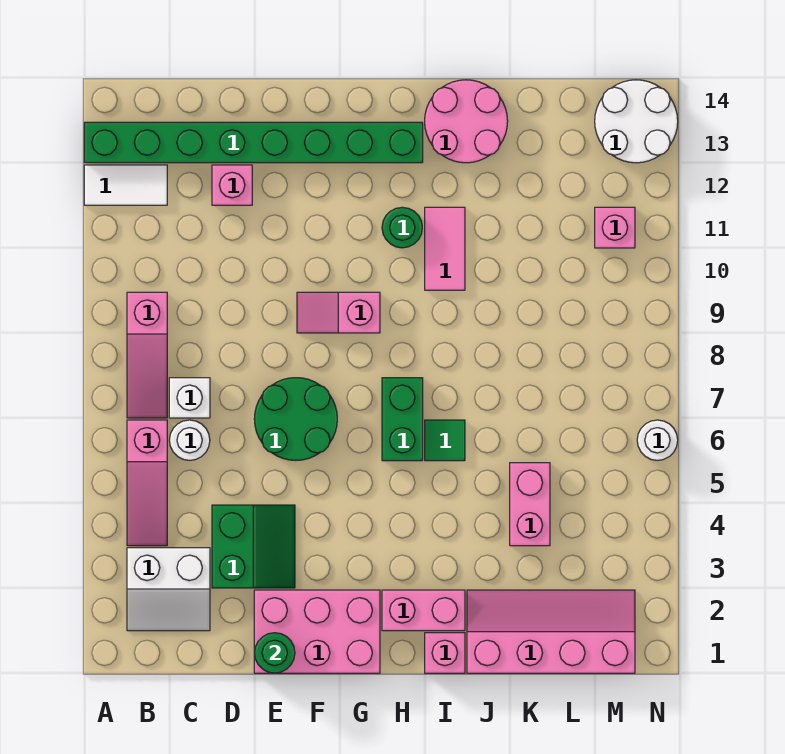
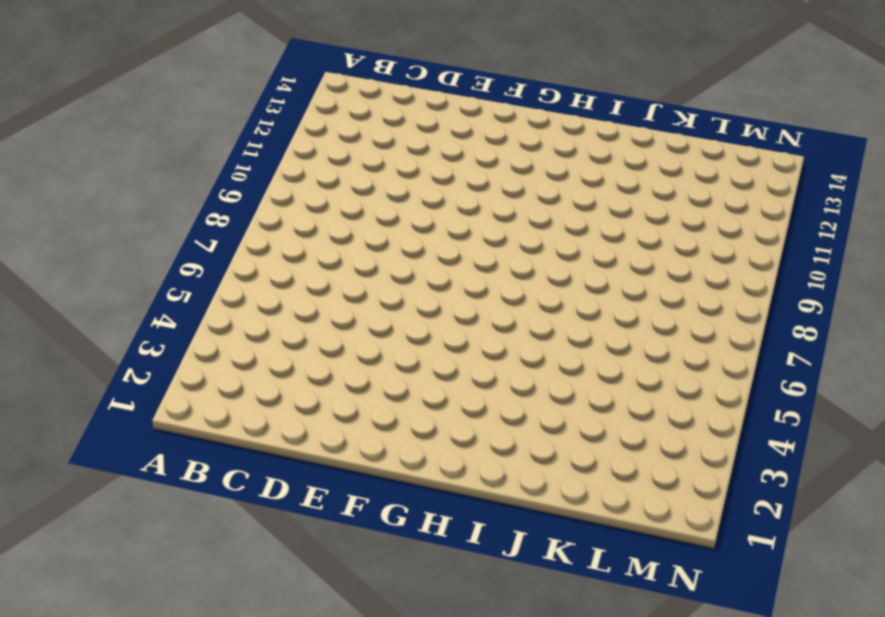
none -> white tile A12:B12 level 1
none -> green brick A13:H13 level 1
none -> white slope B2:C3 level 1 top 3

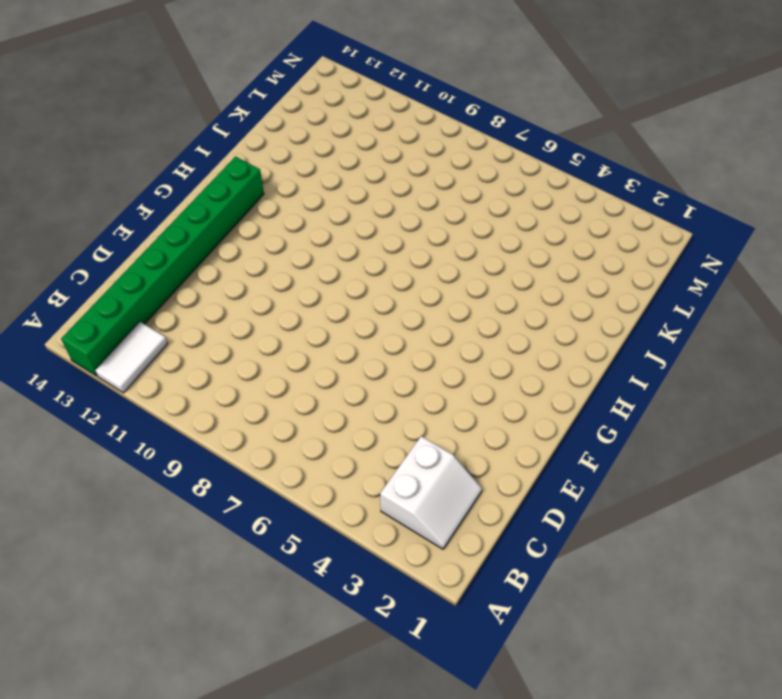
none -> pink slope B4:B6 level 1 top 6
none -> pink slope B7:B9 level 1 top 9
none -> white round brick C6 level 1

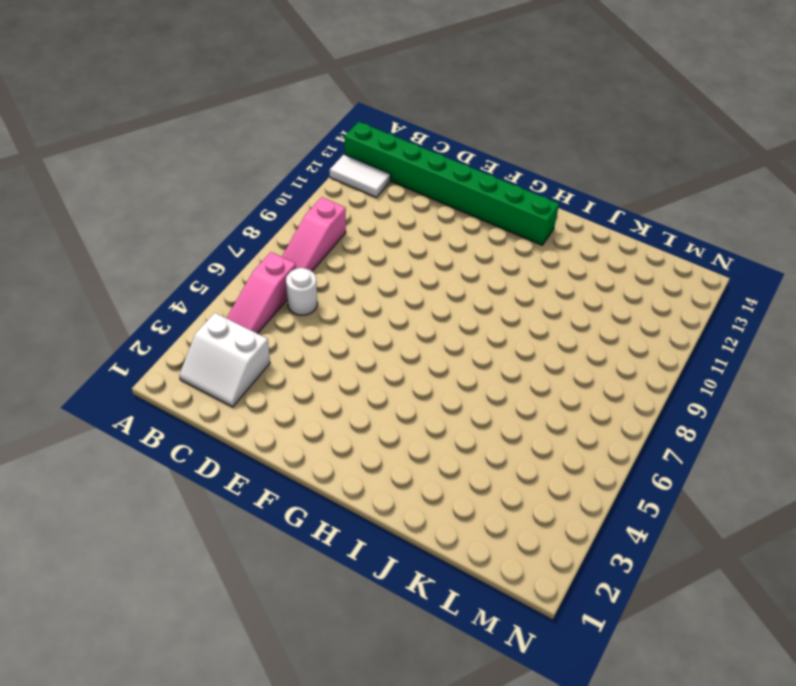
none -> white brick C7 level 1
none -> green slope D3:E4 level 1 top D
none -> pink brick D12 level 1

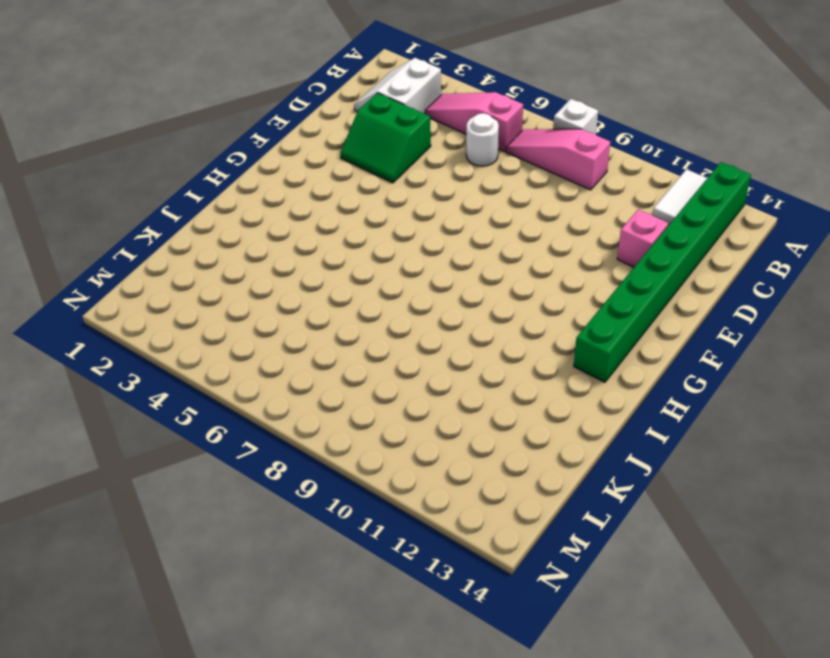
white brick A8 level 1 -> white brick C7 level 1
none -> pink brick E1:G2 level 1
none -> green round brick E6:F7 level 1
none -> pink slope F9:G9 level 1 top G

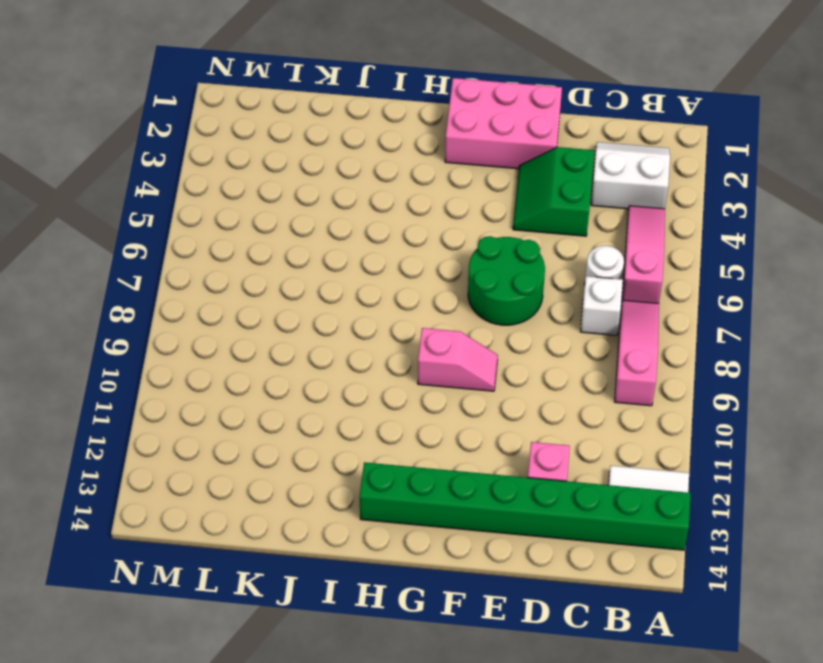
none -> pink brick H2:I2 level 1
none -> green brick H6:H7 level 1
none -> green round brick H11 level 1

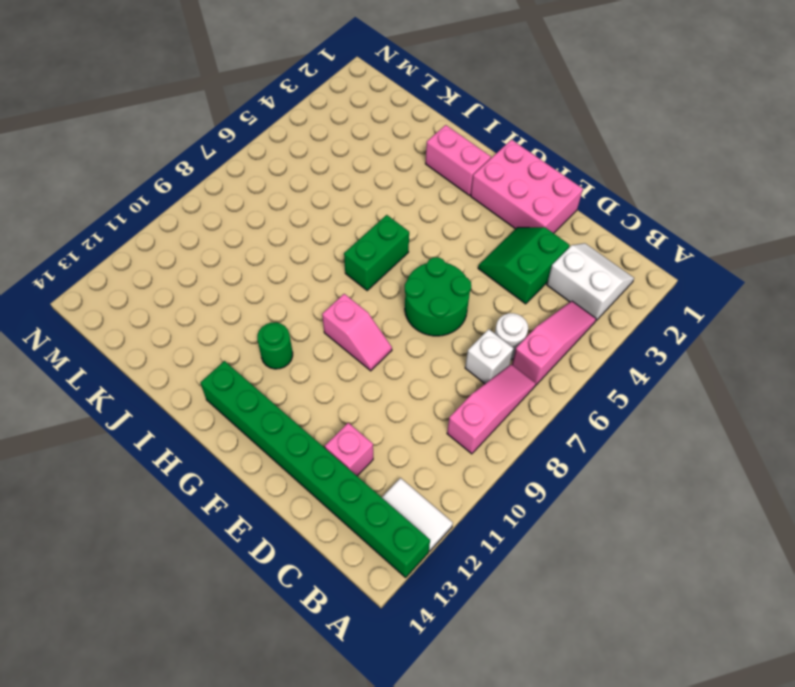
none -> pink brick I1 level 1
none -> green tile I6 level 1
none -> pink tile I10:I11 level 1

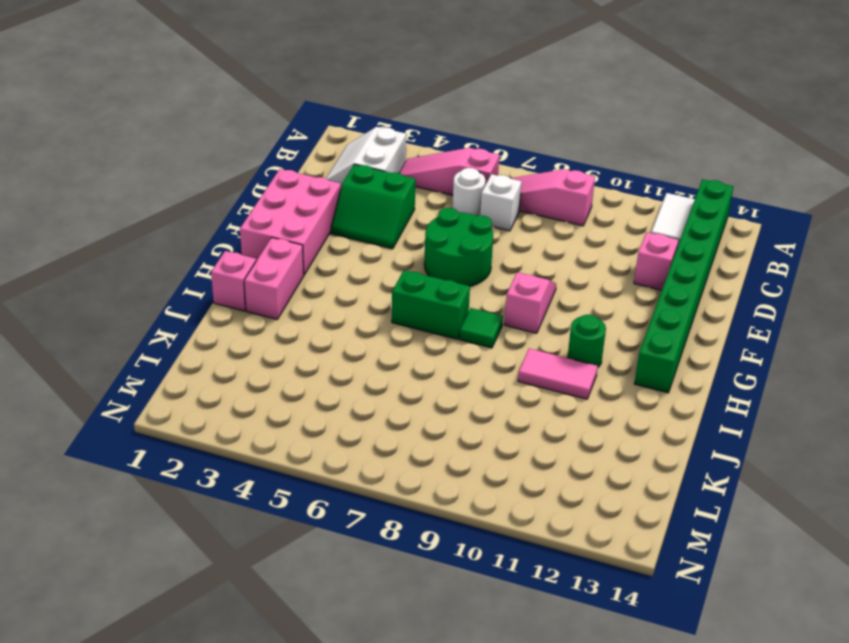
green tile H8 level 1 -> green tile I6 level 1
none -> pink round brick I13:J14 level 1
none -> pink slope J1:M2 level 1 top 1
none -> pink brick K4:K5 level 1

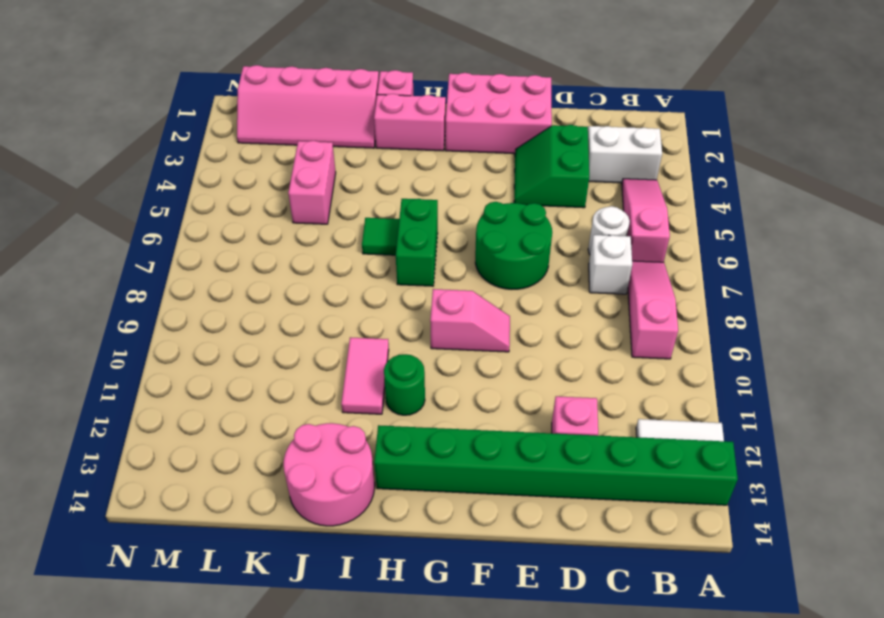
none -> pink brick M11 level 1
none -> white round brick M13:N14 level 1
none -> white round brick N6 level 1

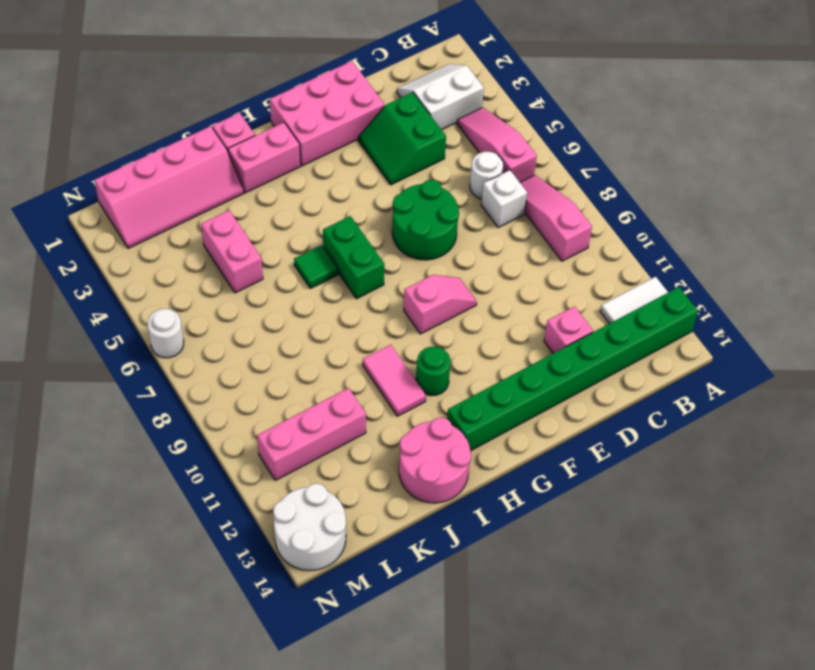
pink brick K11:M11 level 1 -> pink brick M11 level 1
none -> green round brick E1 level 2

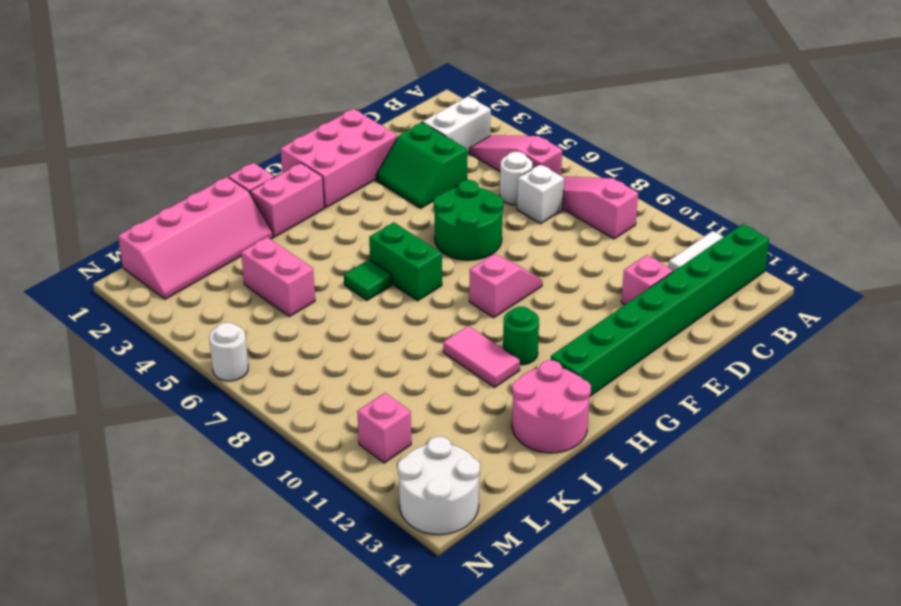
none -> green round brick E1 level 2

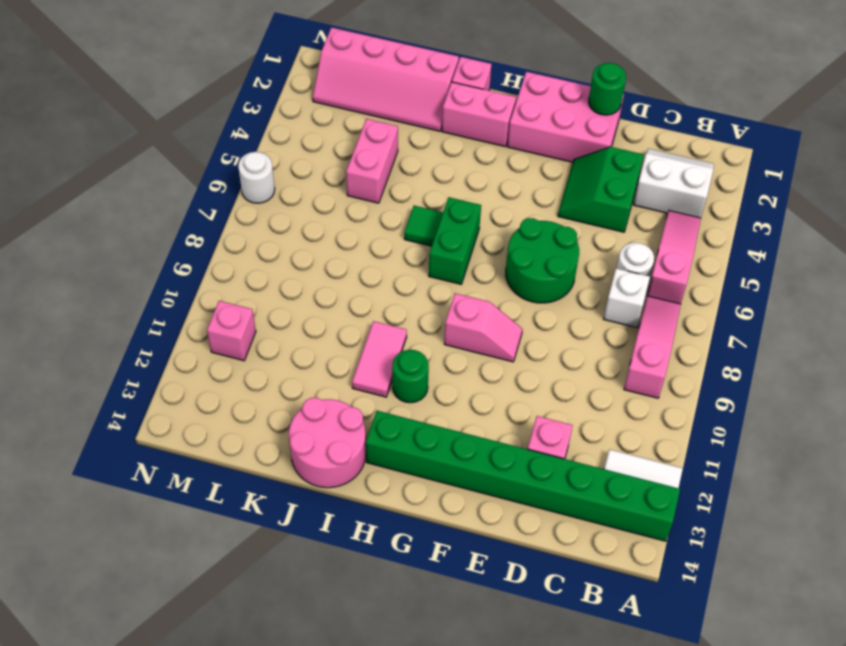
none -> white round brick M13:N14 level 1

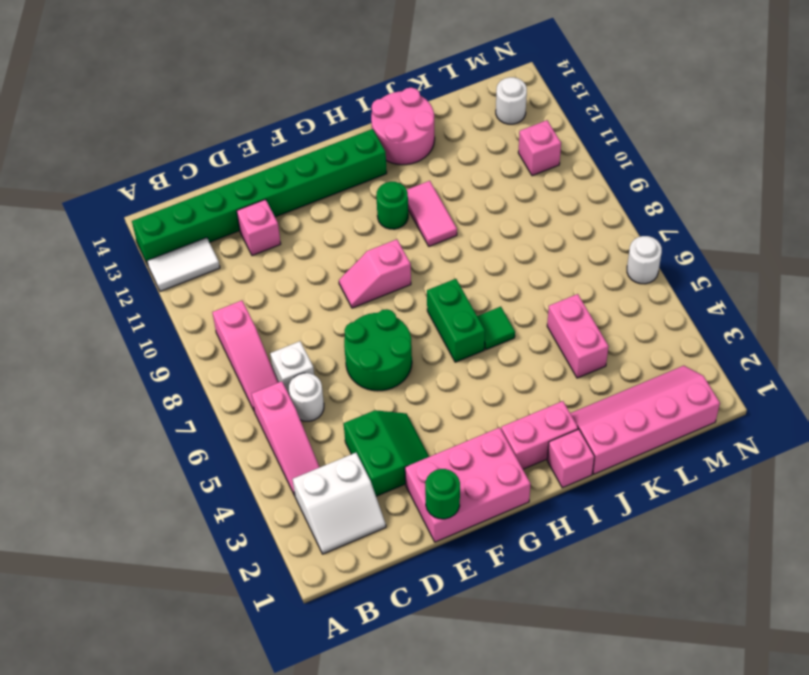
white round brick M13 level 1 -> white round brick M13:N14 level 1

